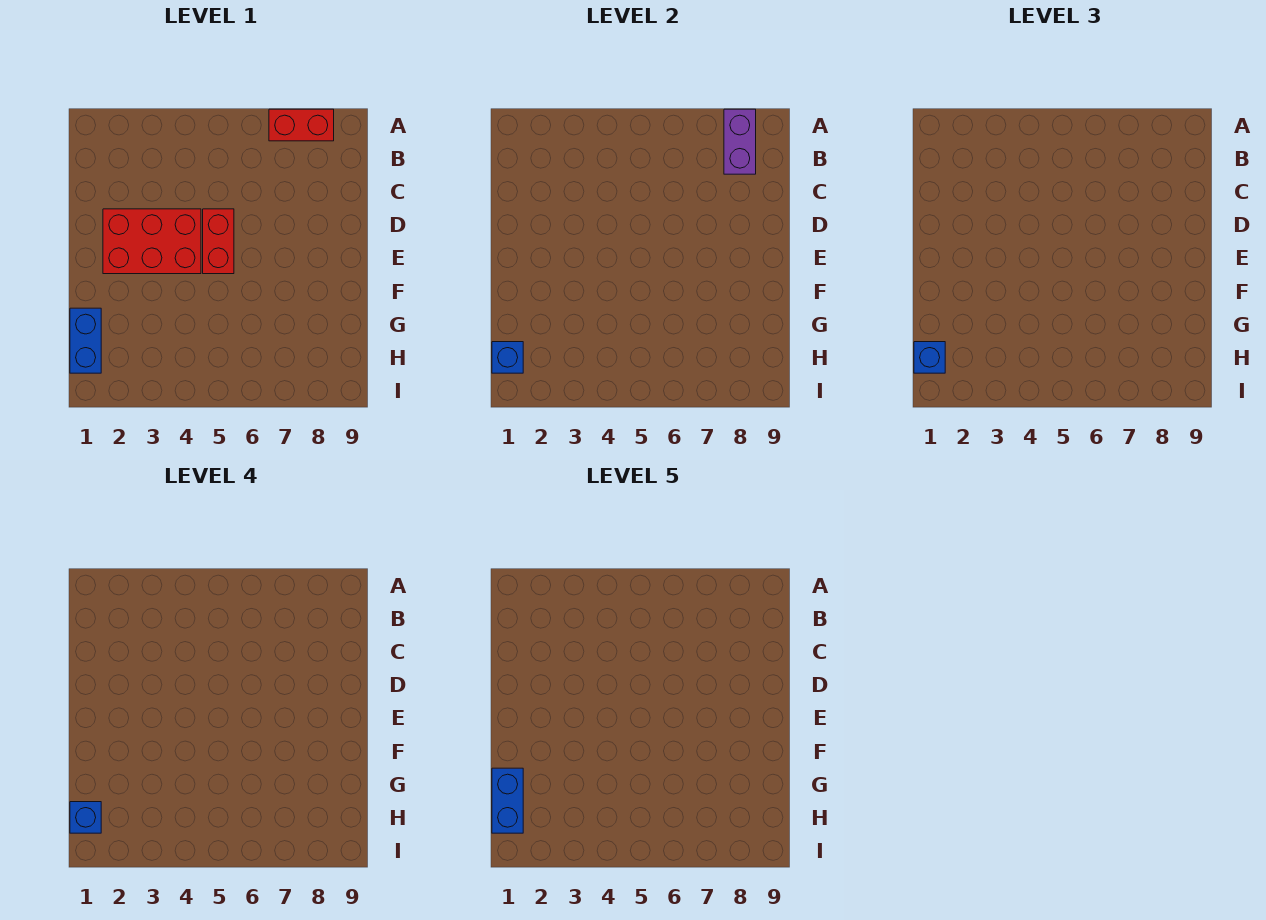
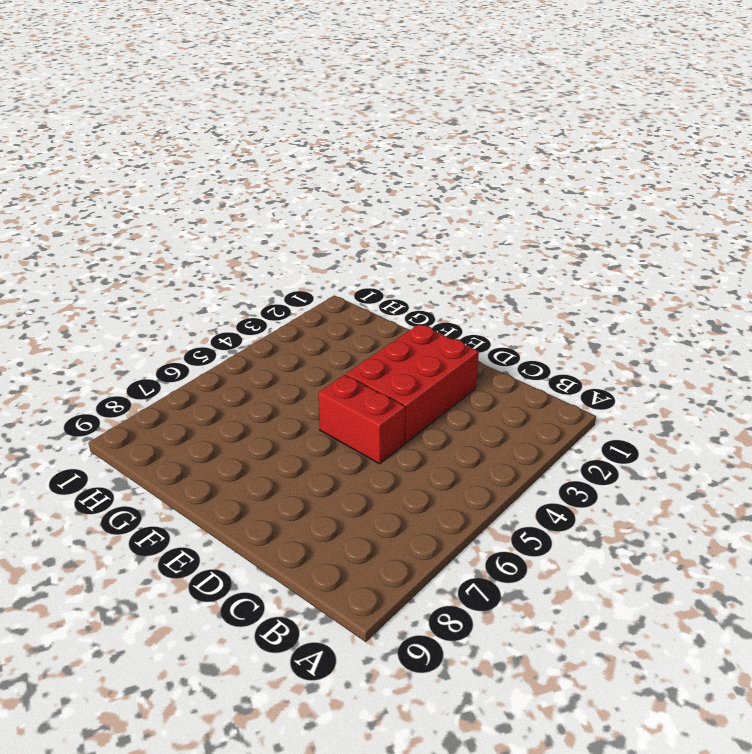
none -> red brick A7:A8 level 1
none -> blue brick G1:H1 level 1

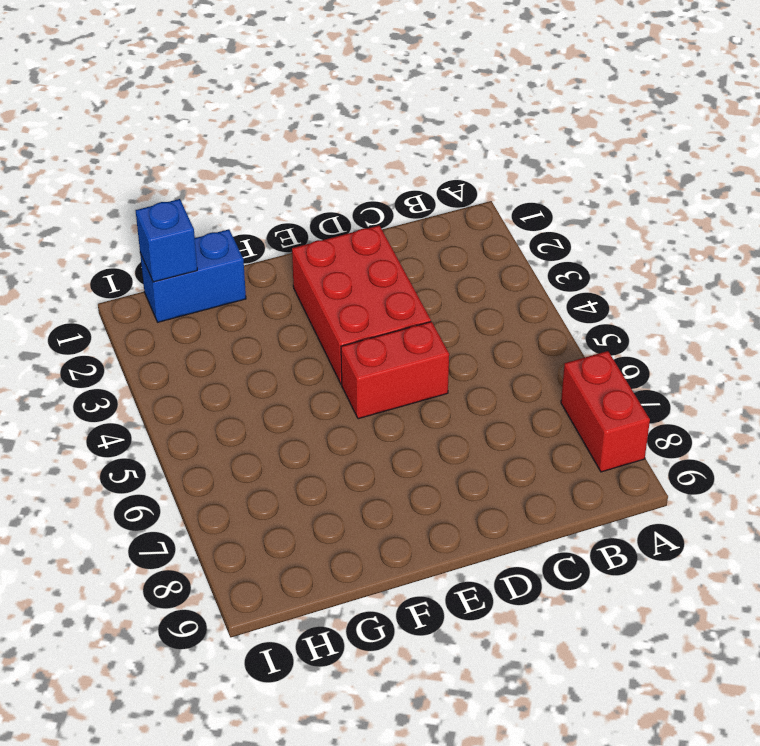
none -> purple brick A8:B8 level 2
none -> blue brick H1 level 3

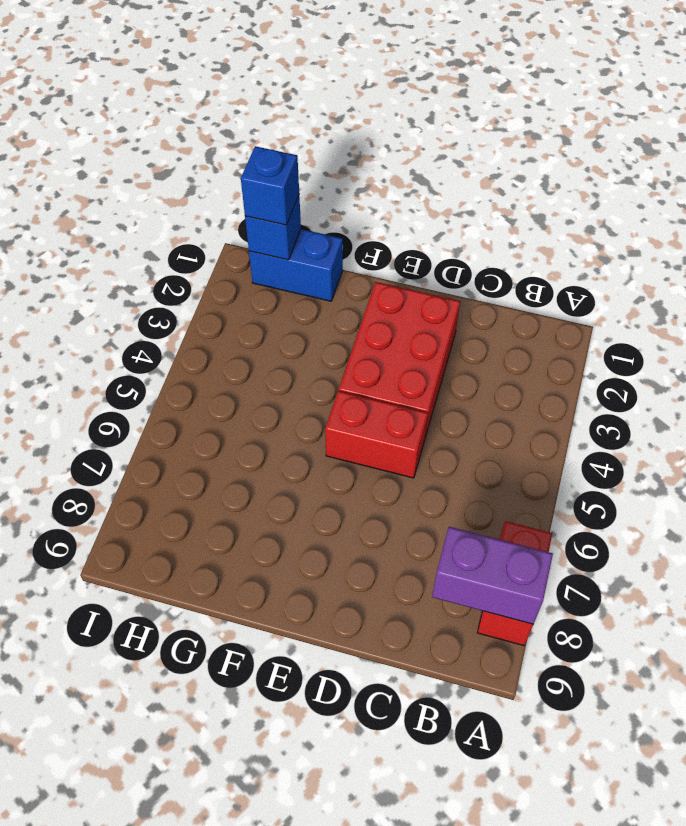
none -> blue brick H1 level 4
none -> blue brick G1:H1 level 5

